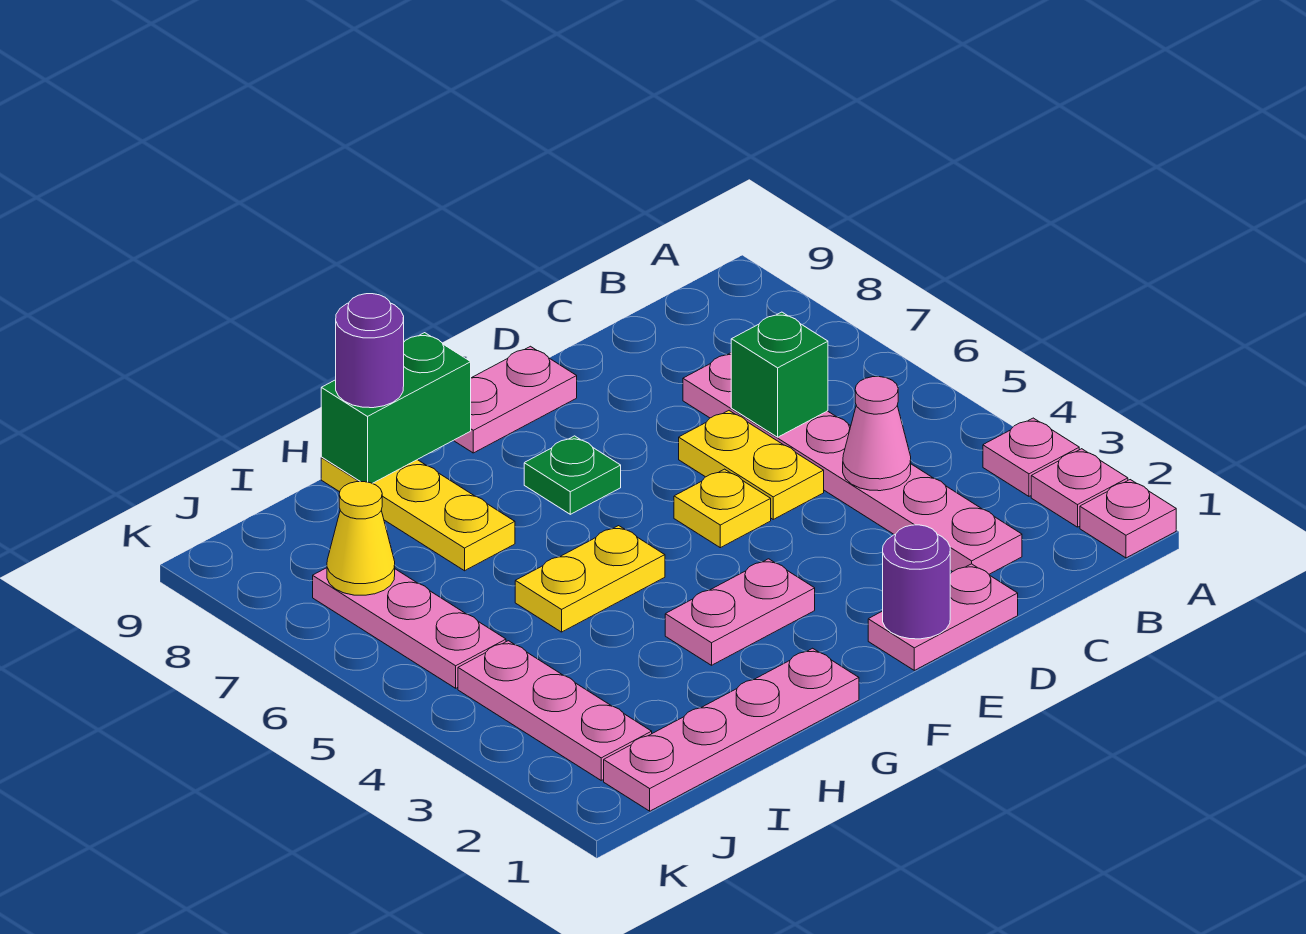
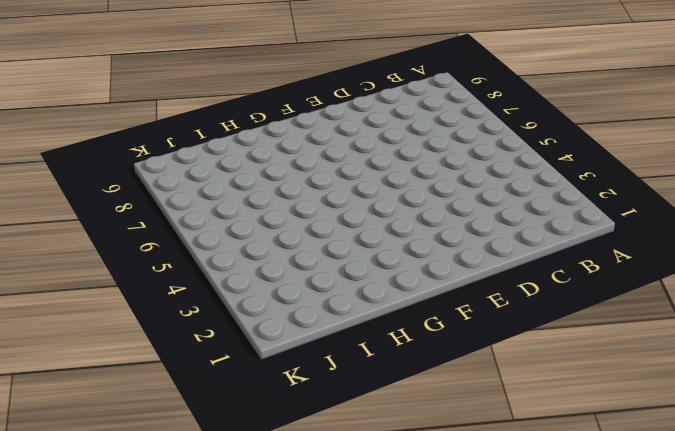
none -> pink plate A1 level 1
none -> pink plate A2 level 1
none -> pink plate A3 level 1

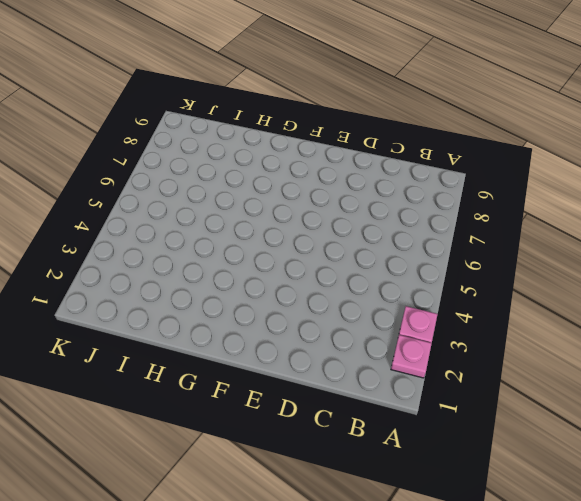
none -> pink plate A1 level 1
none -> pink plate C2:C7 level 1
none -> pink plate D1:E1 level 1

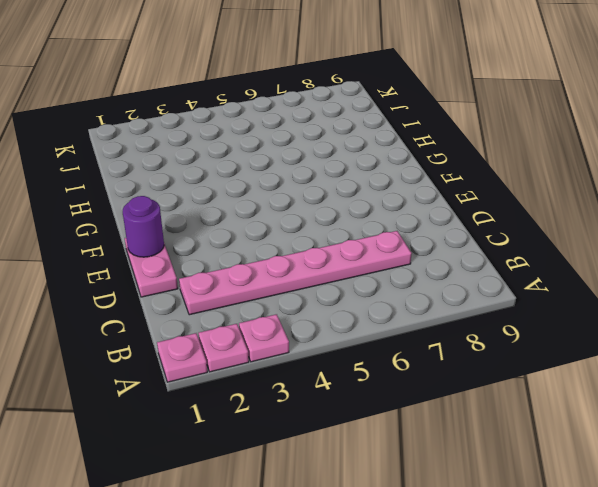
none -> yellow plate D5:D6 level 1
none -> yellow plate E5 level 1
none -> pink plate E9:F9 level 1

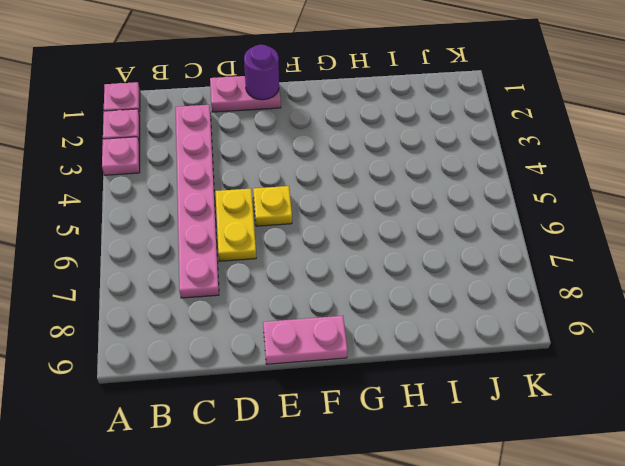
none -> pink plate F3:G3 level 1
none -> green plate F7 level 1
none -> pink plate G1:J1 level 1

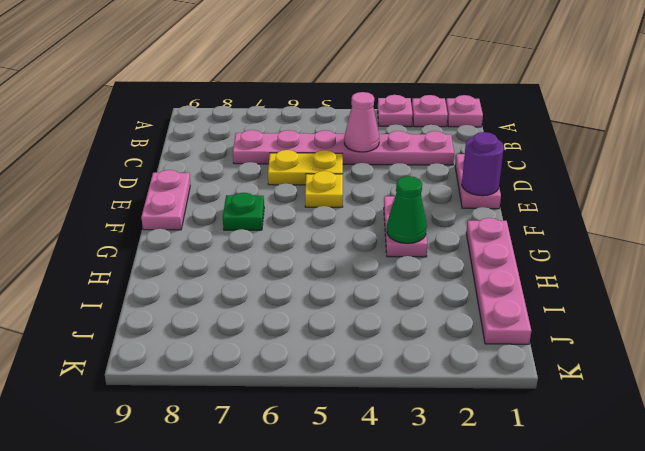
green cone G3 level 2 -> none
none -> yellow plate G5:H5 level 1
none -> yellow plate H7:H9 level 1
none -> pink plate J2:J4 level 1

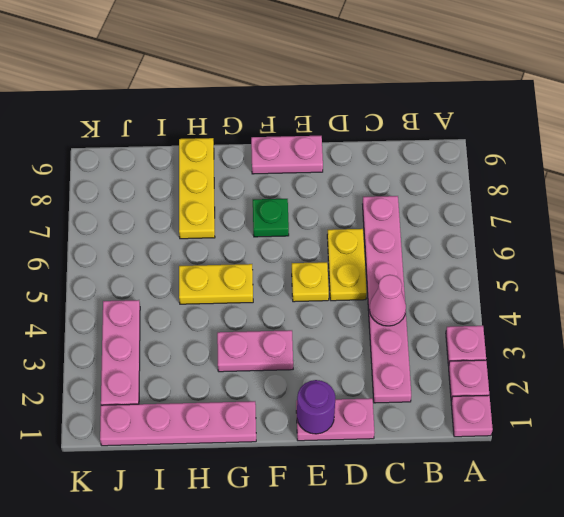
none -> pink plate J5:J7 level 1
none -> green brick C6 level 2
none -> green brick G9:H9 level 2

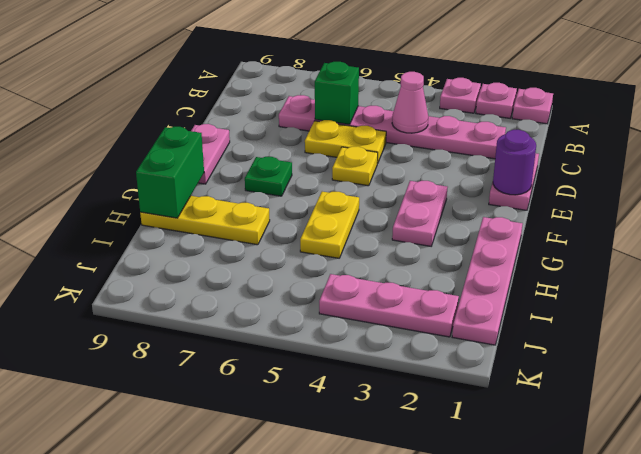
none -> pink plate J5:J7 level 1
none -> yellow cone J7 level 2
none -> purple round brick H9 level 3

